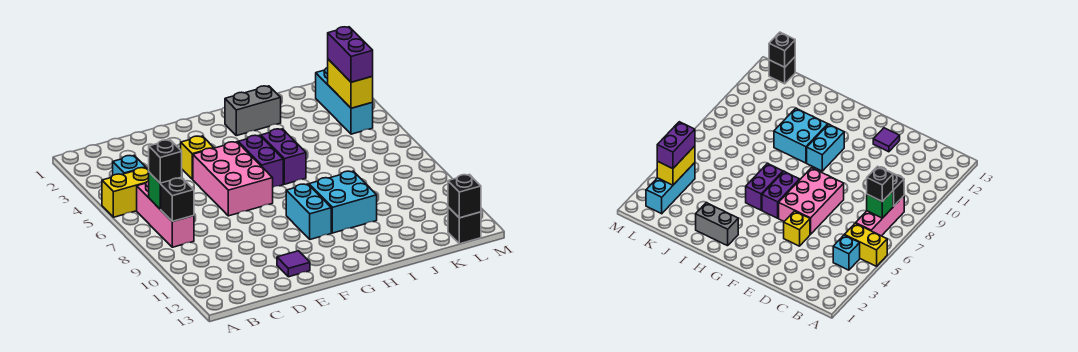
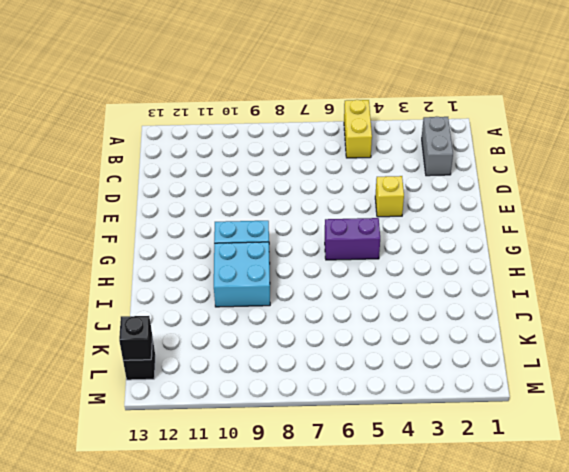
grey brick B2:C2 level 1 -> grey brick H2:I2 level 1
none -> cyan brick B4 level 1
none -> pink brick B6:B8 level 1
none -> pink brick E5:F7 level 1

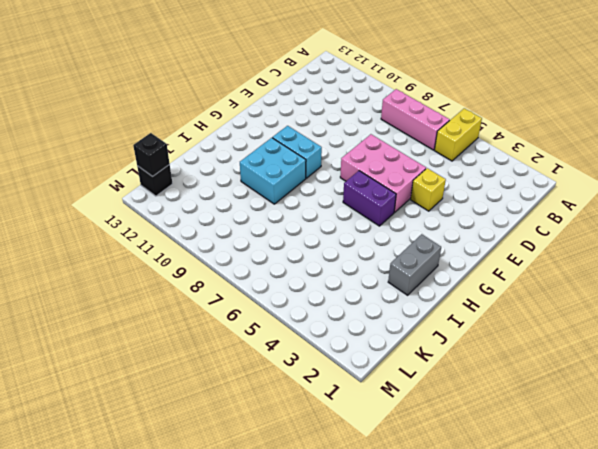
none -> cyan brick B4 level 1
none -> purple tile E12 level 1
none -> purple brick H5:H6 level 1

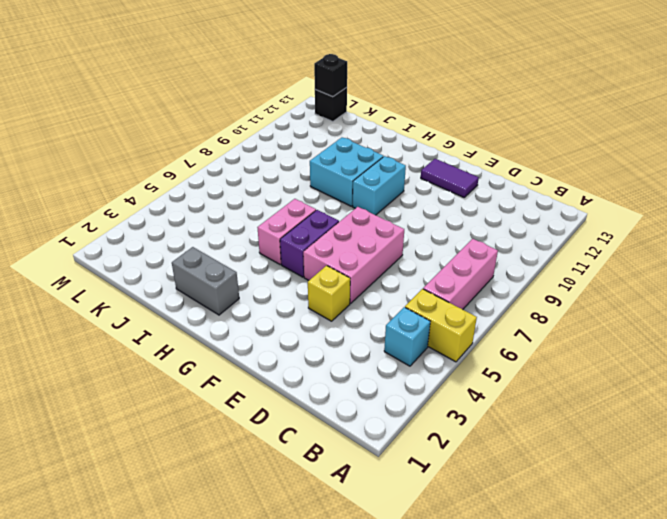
purple tile E12:F12 level 1 -> purple tile E12 level 1
pink brick H5:H6 level 1 -> purple brick H5:H6 level 1
none -> cyan brick L2:L4 level 1
none -> green brick B7 level 2
none -> black brick B8 level 2

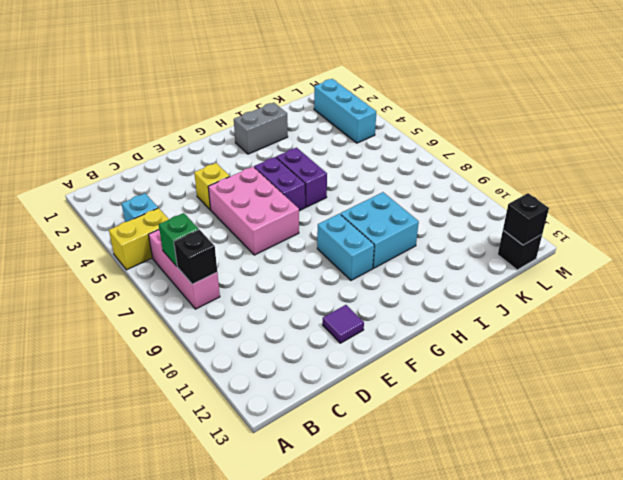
none -> yellow brick L3:L4 level 2
none -> black brick B7 level 3
none -> purple brick L3:L4 level 3

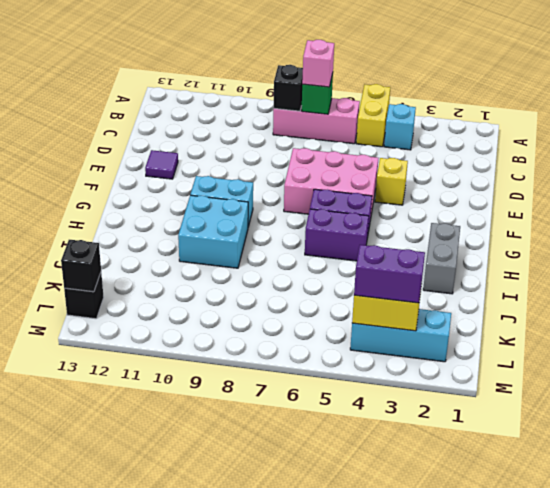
pink brick B7 level 3 -> black brick B7 level 3

